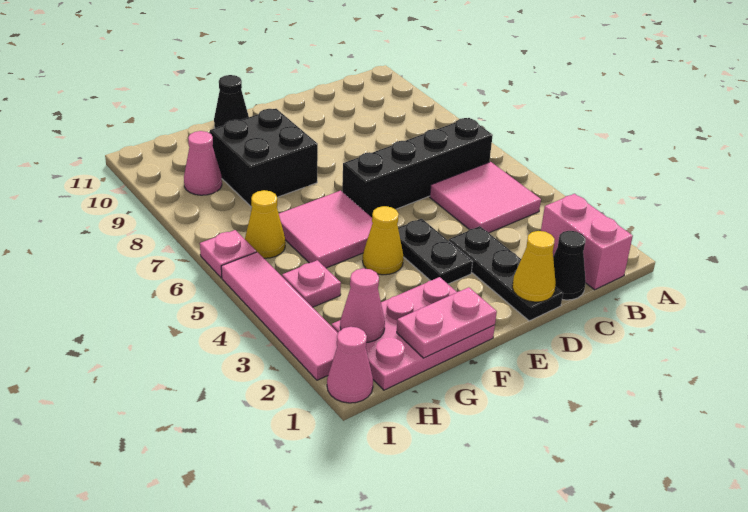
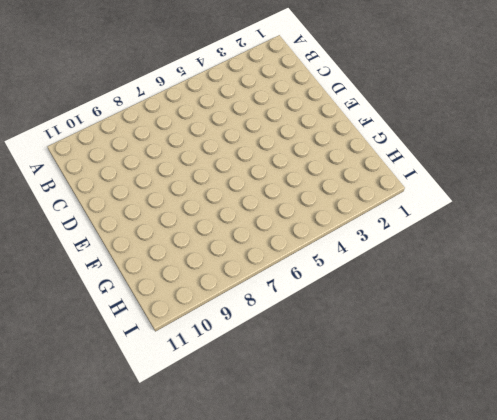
none -> pink brick B1:B2 level 1
none -> pink tile B4:C5 level 1
none -> black brick B6:E6 level 1

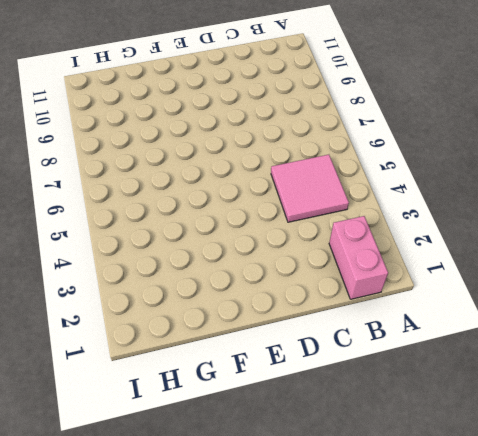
none -> black brick B6:E6 level 1
none -> black cone C1 level 1
none -> black plate D1:D3 level 1

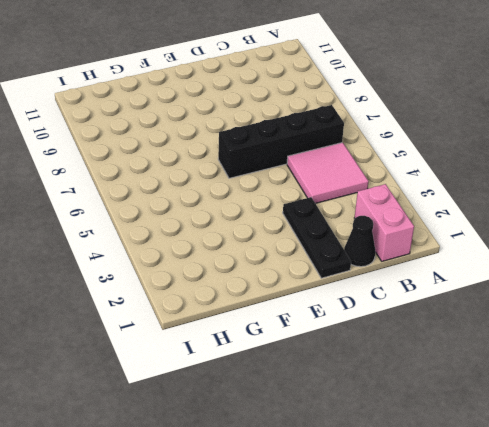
none -> black plate E3:E4 level 1
none -> pink plate F1:H2 level 1
none -> yellow cone F4 level 1

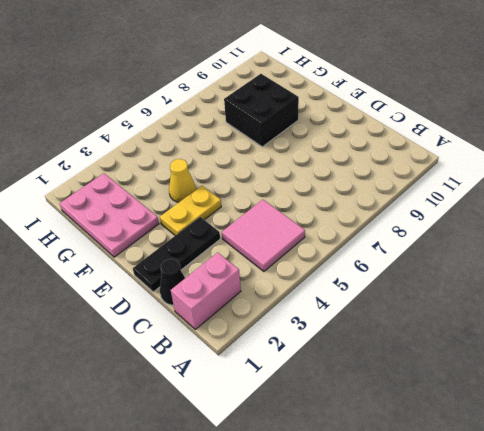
yellow plate E3:E4 level 1 -> black plate E3:E4 level 1
none -> black brick B6:E6 level 1
none -> pink tile F5:G6 level 1
none -> black cone F11 level 1

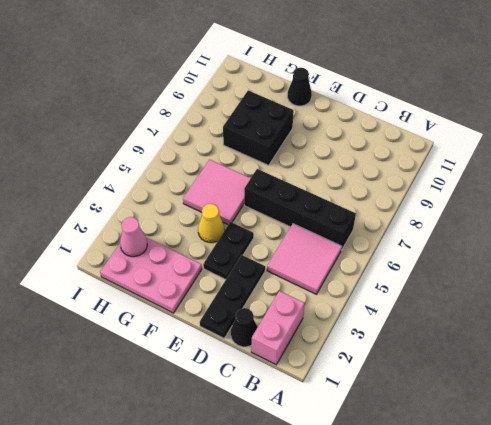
none -> pink plate H4 level 1
none -> yellow cone H6 level 1
none -> pink cone H9 level 1

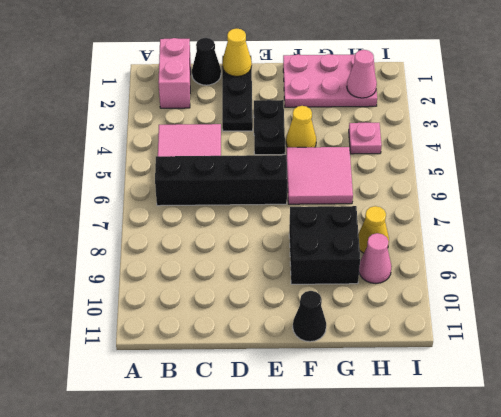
yellow cone H8 level 1 -> yellow cone H6 level 1
none -> pink cone I1 level 1
none -> pink tile I2:I5 level 1
none -> pink plate I6 level 1

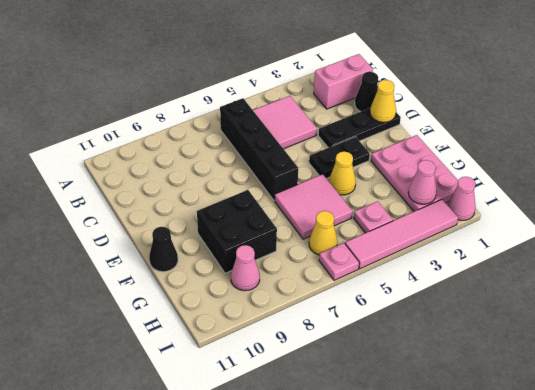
none -> pink plate F1:G1 level 2

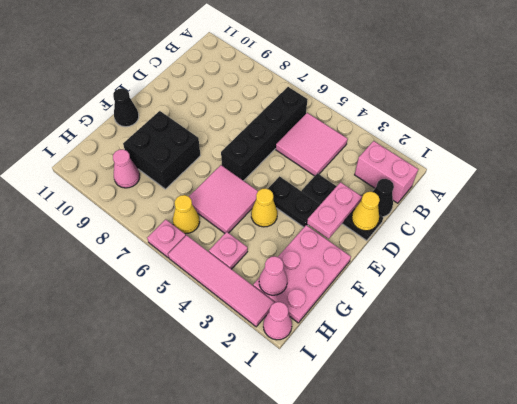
pink plate D2:E2 level 2 -> pink plate F1:G1 level 2

